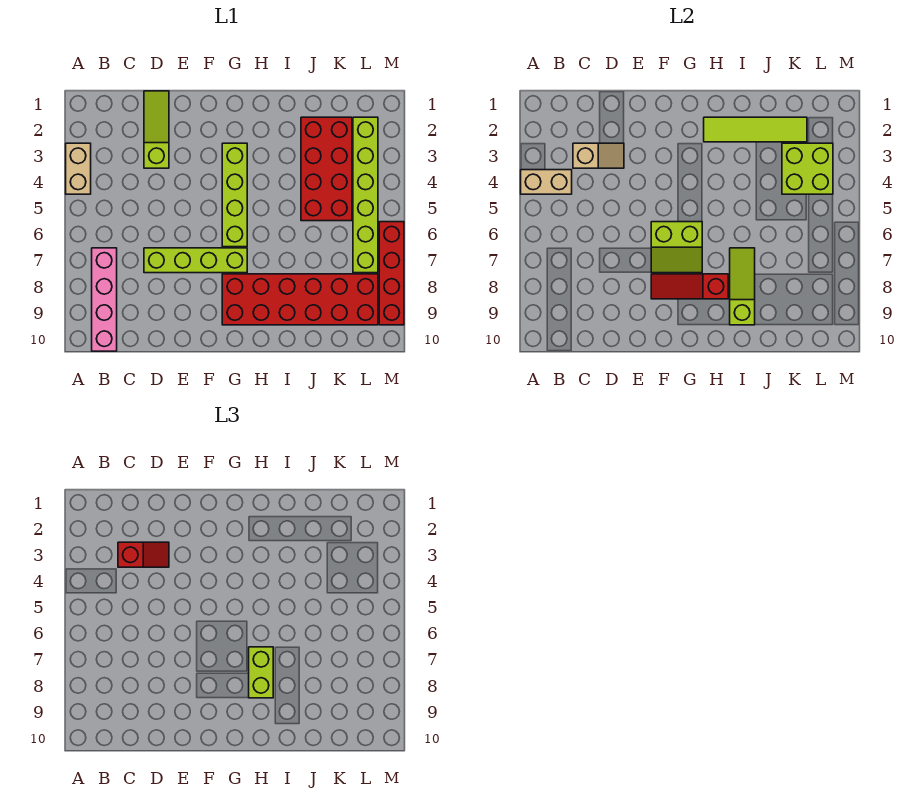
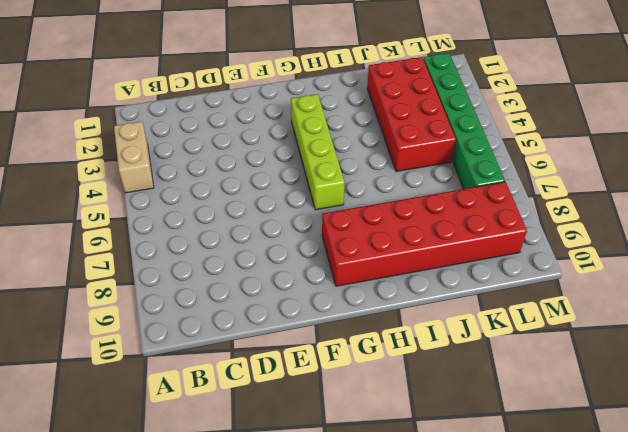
green brick L2:L7 level 1 -> lime brick L2:L7 level 1
none -> pink brick B7:B10 level 1
none -> lime slope D1:D3 level 1 top 3
none -> lime brick D7:G7 level 1

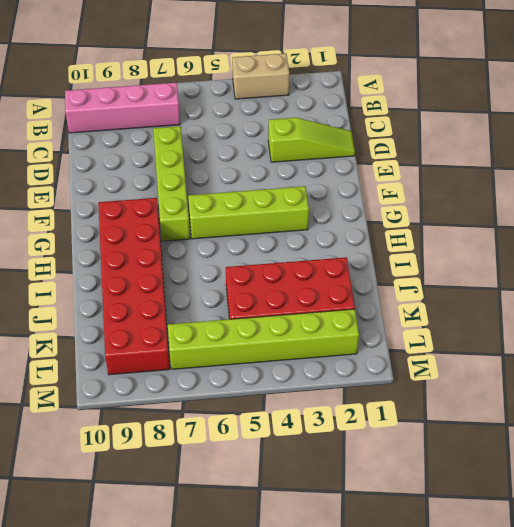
none -> red brick M6:M9 level 1
none -> tan brick A4:B4 level 2
none -> tan slope C3:D3 level 2 top C

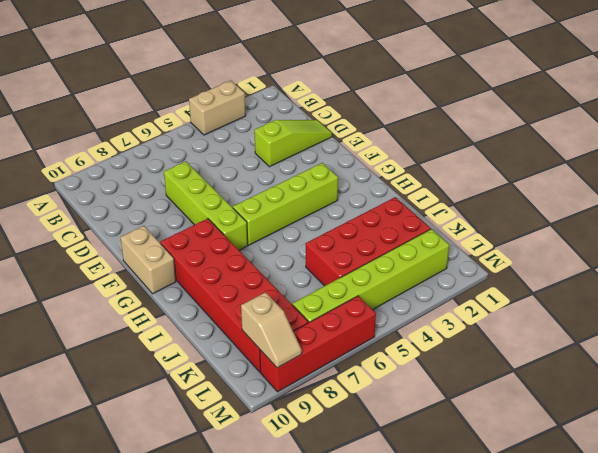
tan brick F10:G10 level 1 -> tan brick A4:B4 level 2
tan slope L9:M9 level 2 top L -> tan slope C3:D3 level 2 top C
none -> pink brick B7:B10 level 1
none -> lime slope F6:G7 level 2 top 6
none -> red slope F8:H8 level 2 top H

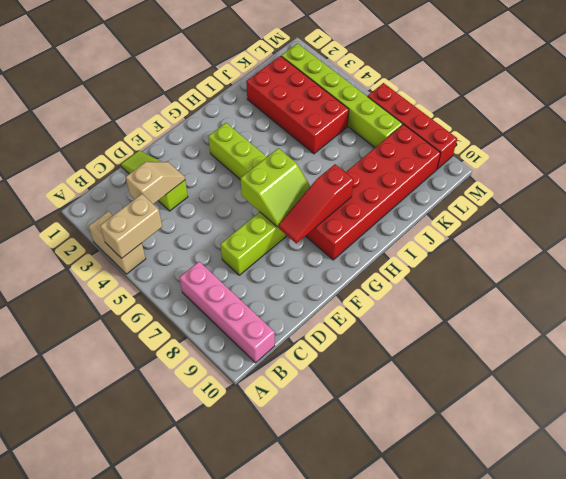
none -> lime tile H2:K2 level 2
none -> lime slope I7:I9 level 2 top 9
none -> lime brick K3:L4 level 2

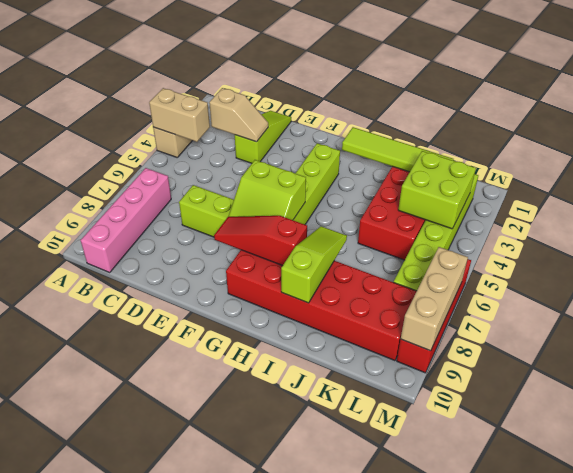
tan brick M7:M9 level 2 -> none
none -> red slope C3:D3 level 3 top C
none -> lime brick H7:H8 level 3

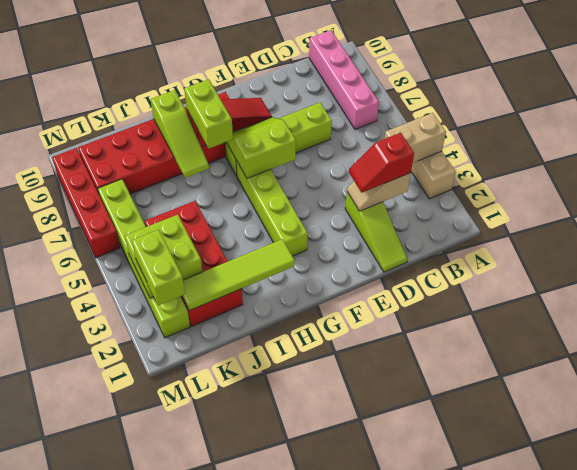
lime brick L2:L3 level 3 -> none

